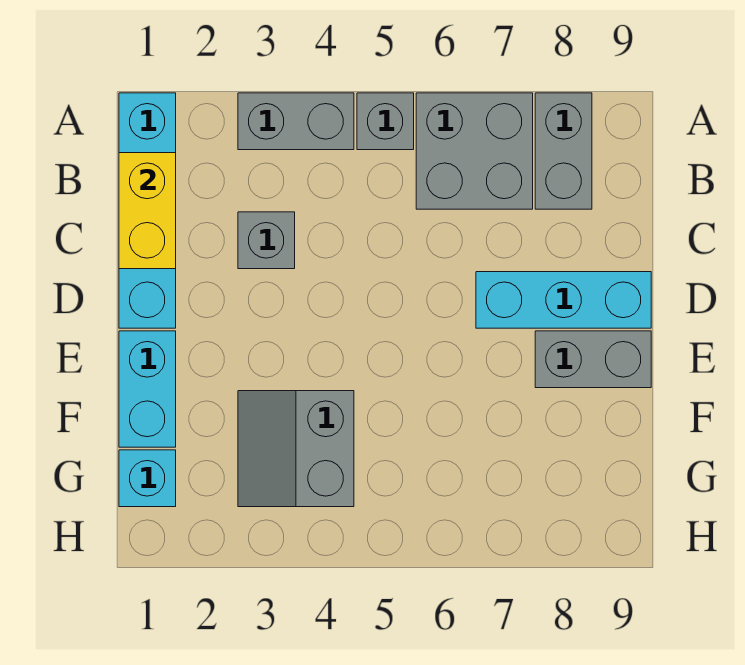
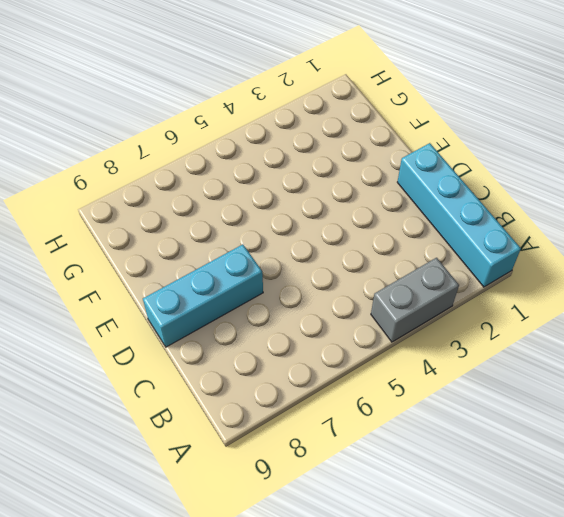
none -> grey brick A5 level 1
none -> grey brick A6:B7 level 1
none -> grey brick A8:B8 level 1

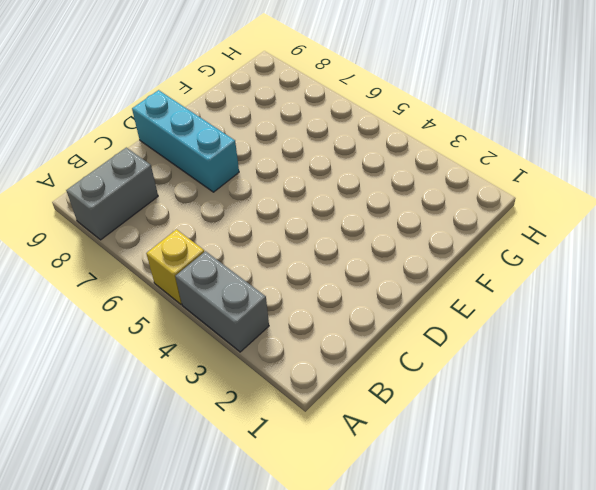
yellow brick A5 level 1 -> grey brick A5 level 1
none -> cyan brick A1:D1 level 1
none -> grey brick A6:B7 level 1
none -> grey brick C3 level 1

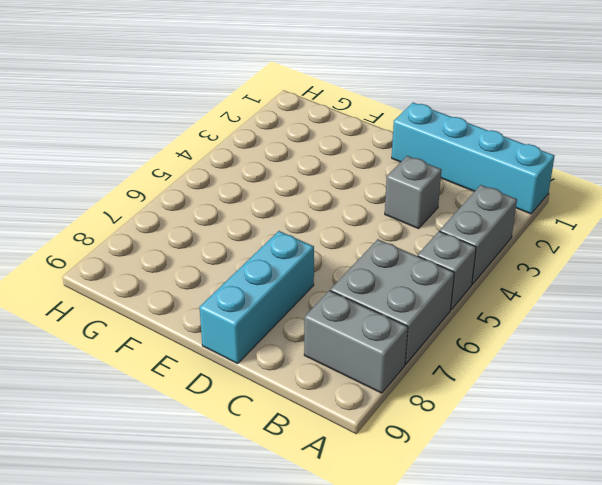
none -> cyan brick E1:F1 level 1
none -> grey brick E8:E9 level 1
none -> grey slope F3:G4 level 1 top 4

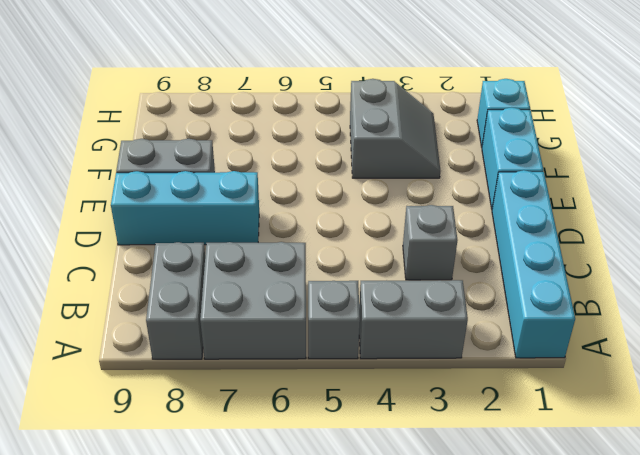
none -> yellow brick B1:C1 level 2

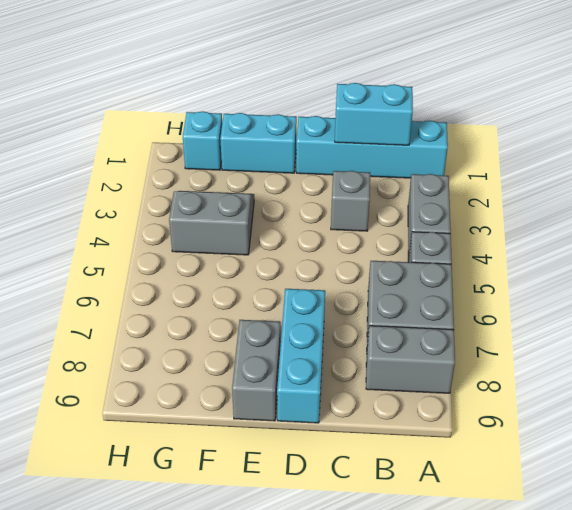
cyan brick B1:C1 level 2 -> yellow brick B1:C1 level 2

